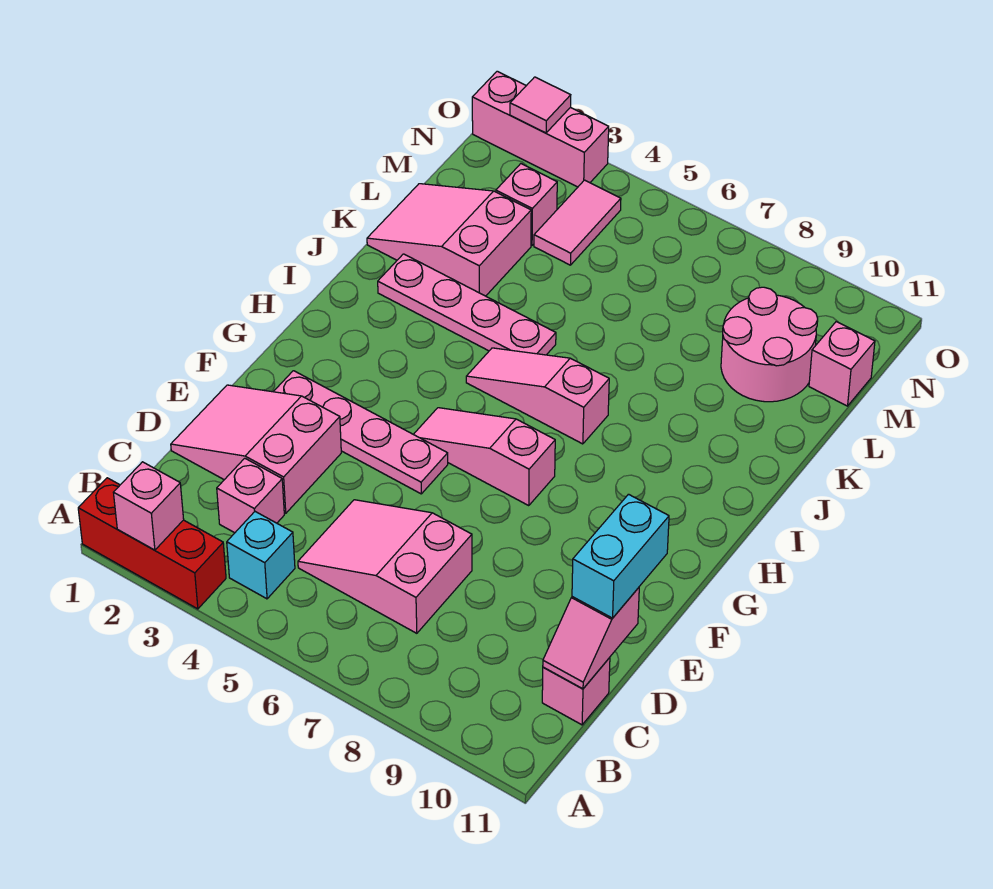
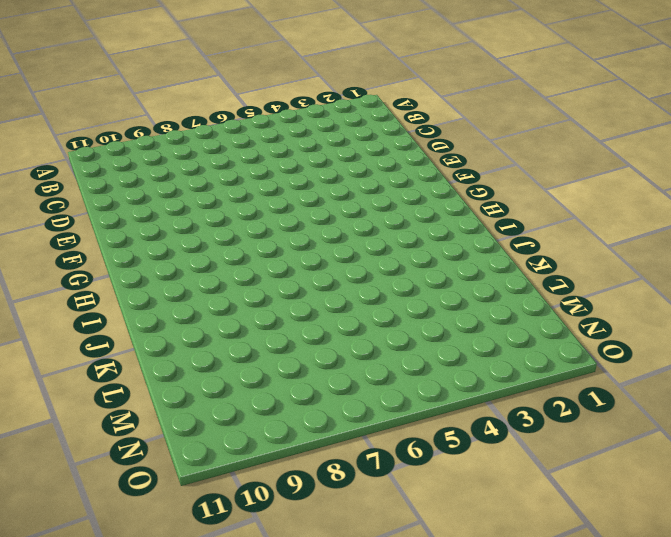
none -> red brick A1:A3 level 1
none -> cyan brick B4 level 1
none -> pink brick C3 level 1

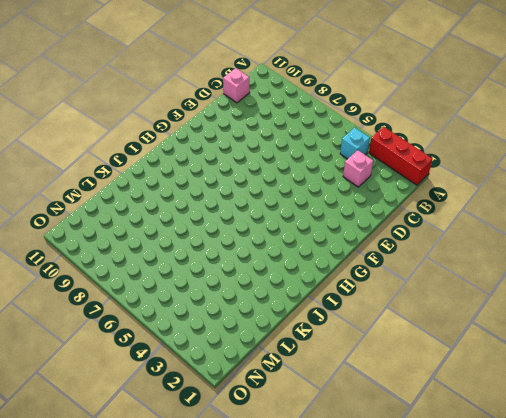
none -> pink slope C5:D7 level 1 top 7
none -> pink slope D1:E3 level 1 top 3
none -> pink plate F2:F5 level 1

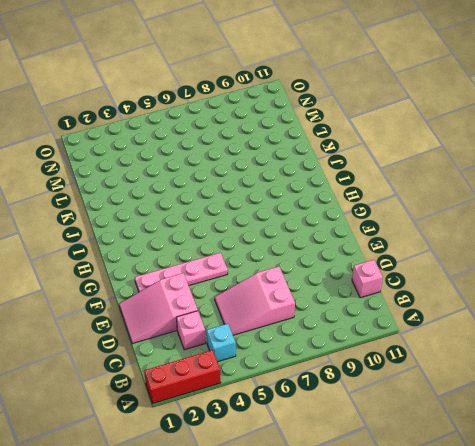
none -> pink slope G5:G7 level 1 top 7
none -> pink slope I5:I7 level 1 top 7
none -> pink plate J2:J5 level 1

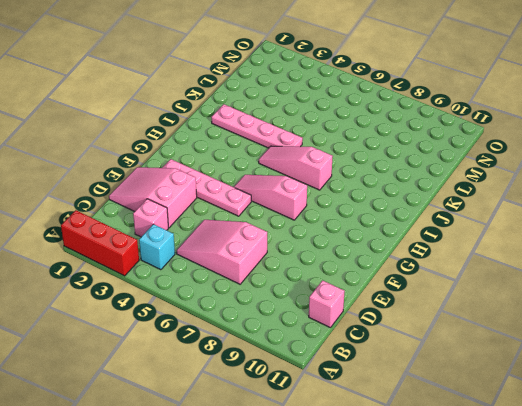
none -> pink slope K1:L3 level 1 top 3
none -> pink round brick L9:M10 level 1
none -> pink brick M3 level 1

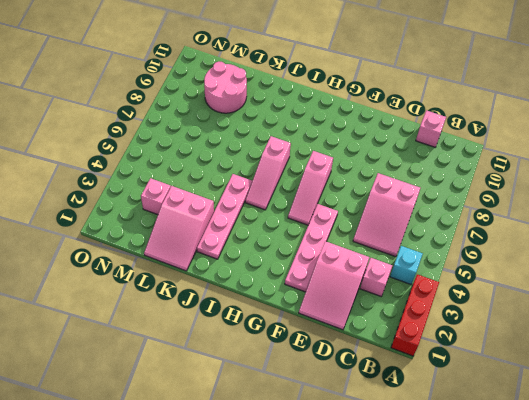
none -> pink tile M4:N4 level 1
none -> pink brick M11 level 1
none -> pink brick O1:O3 level 1

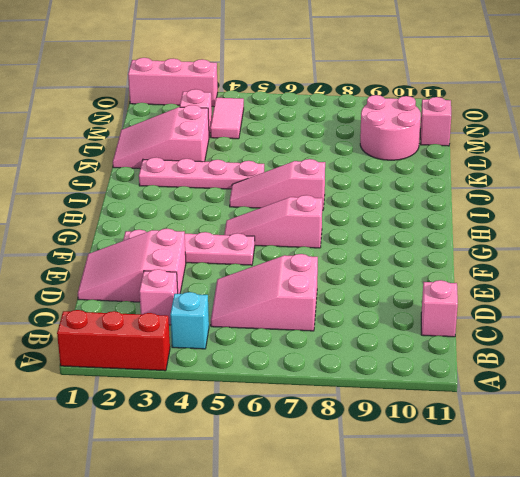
none -> pink brick A2 level 2
none -> pink slope C11:D11 level 2 top D
none -> pink tile O2 level 2

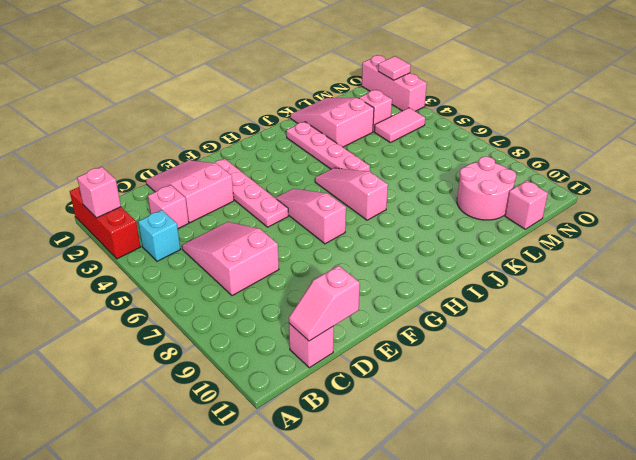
none -> cyan brick D11:E11 level 3

